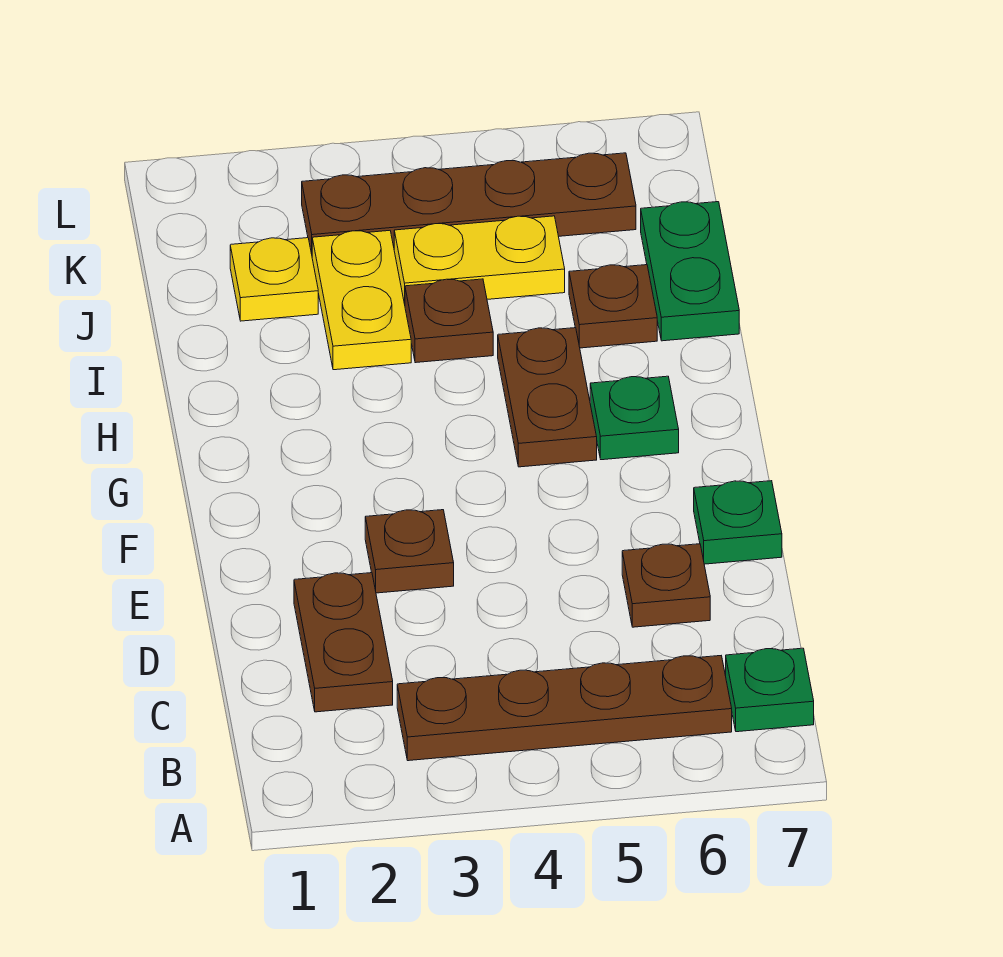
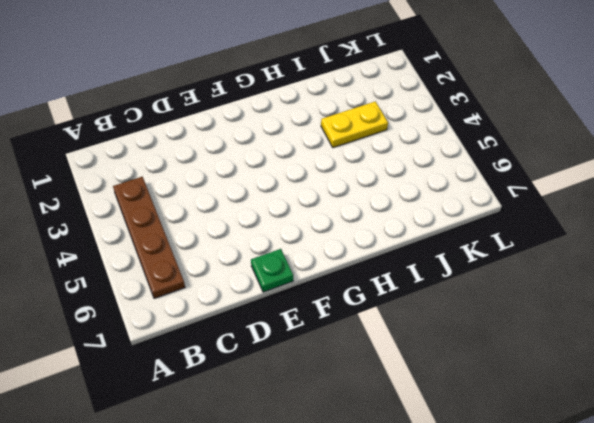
none -> green plate B7 level 1
none -> brown plate C2:D2 level 1
none -> brown plate D6 level 1

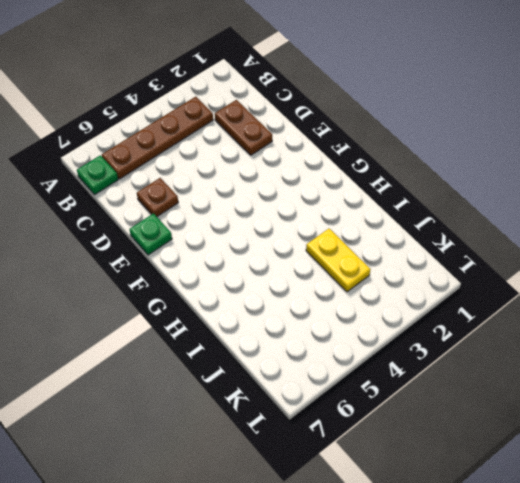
none -> brown plate E3 level 1
none -> brown plate G5:H5 level 1
none -> green plate G6 level 1

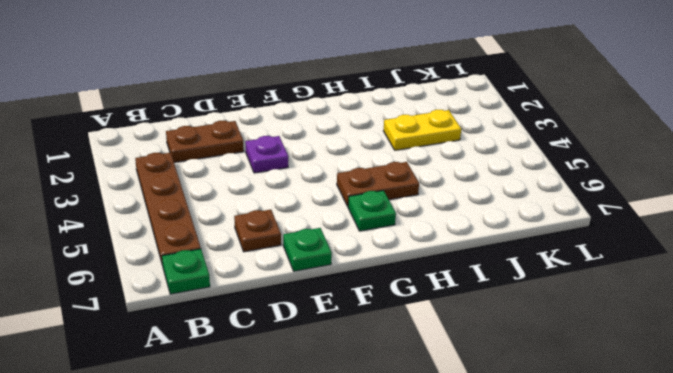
purple plate E3 level 1 -> brown plate E3 level 1
none -> brown plate I4 level 1
none -> brown plate I6 level 1
none -> green plate I7:J7 level 1

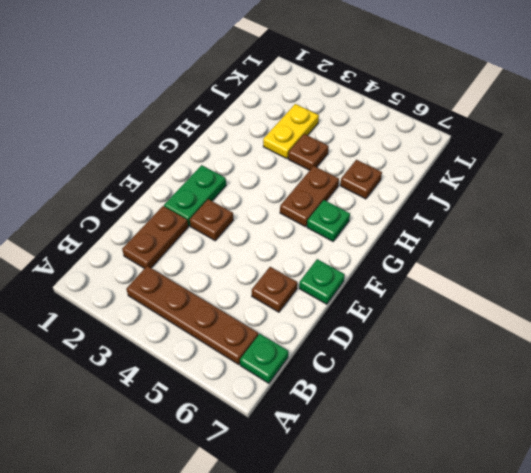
green plate E2:F2 level 1 -> green plate I7:J7 level 1
none -> yellow plate J2 level 1
none -> yellow plate J4:J5 level 1
none -> brown plate K3:K6 level 1

